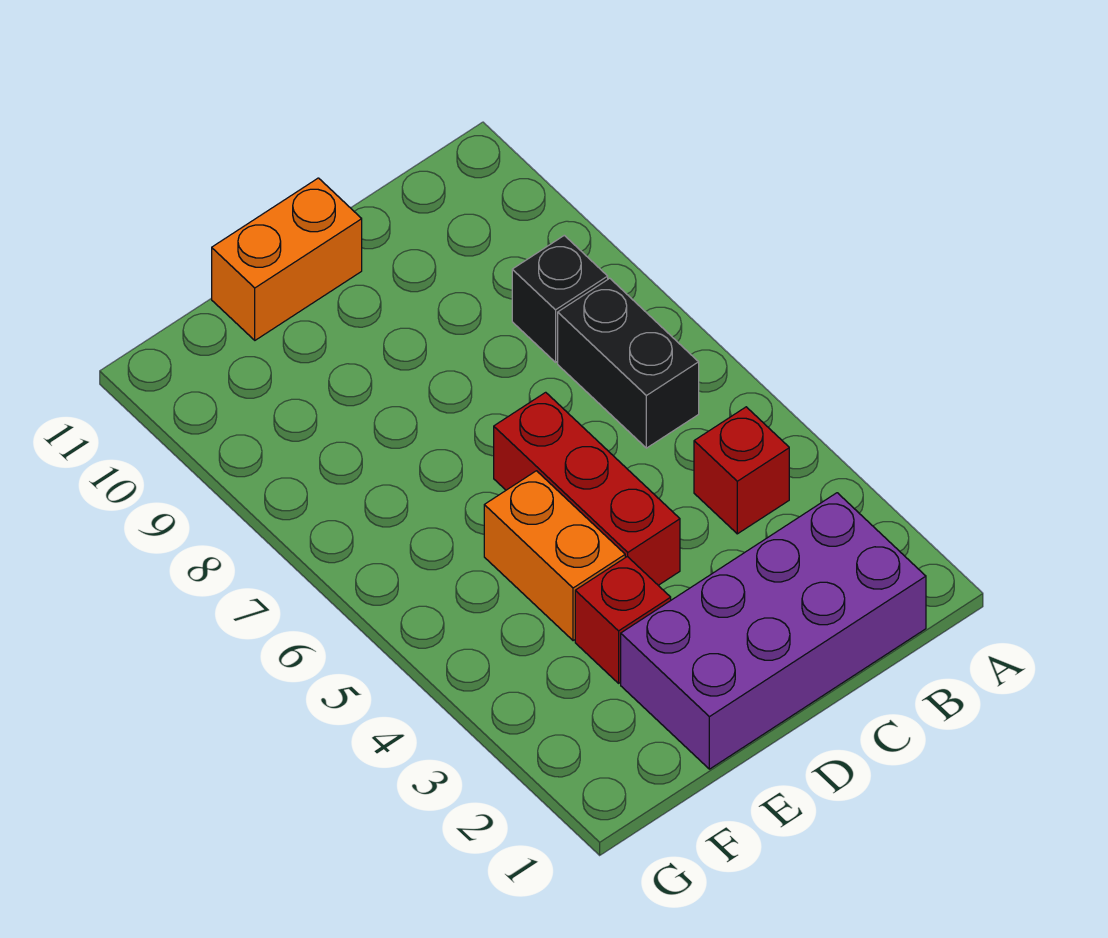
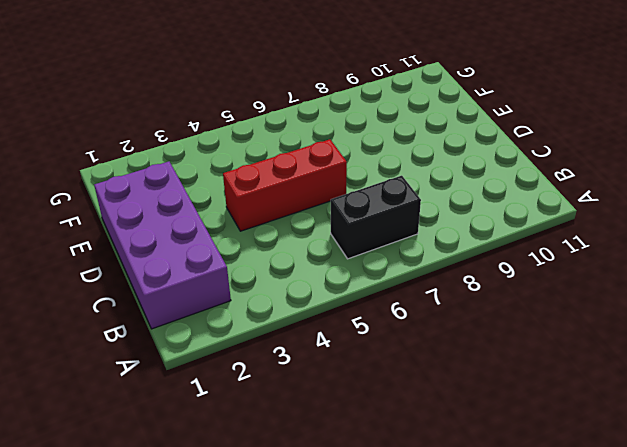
none -> red brick B4 level 1
none -> black brick B8 level 1

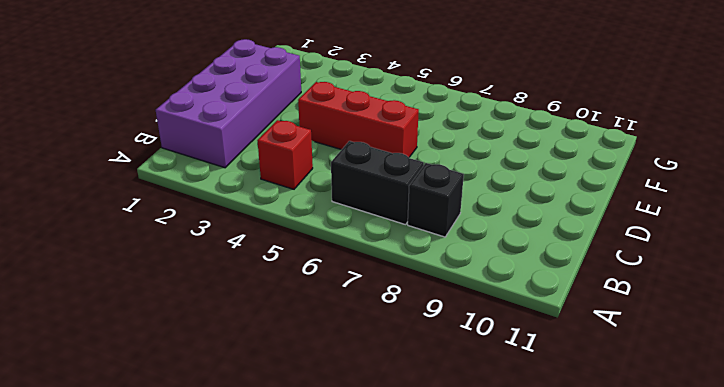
none -> orange brick D11:E11 level 1
none -> red brick E3 level 1

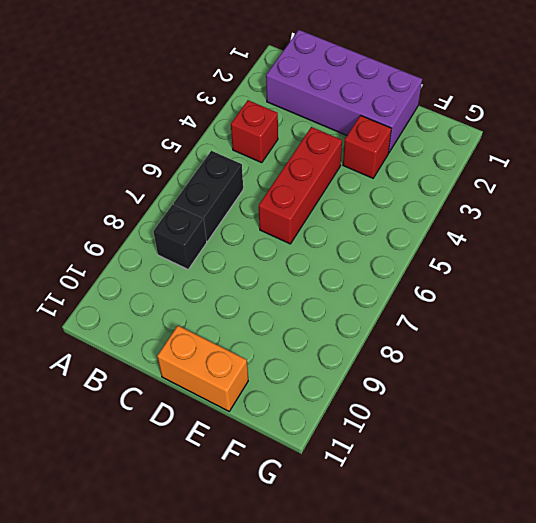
none -> orange brick E4:E5 level 1

